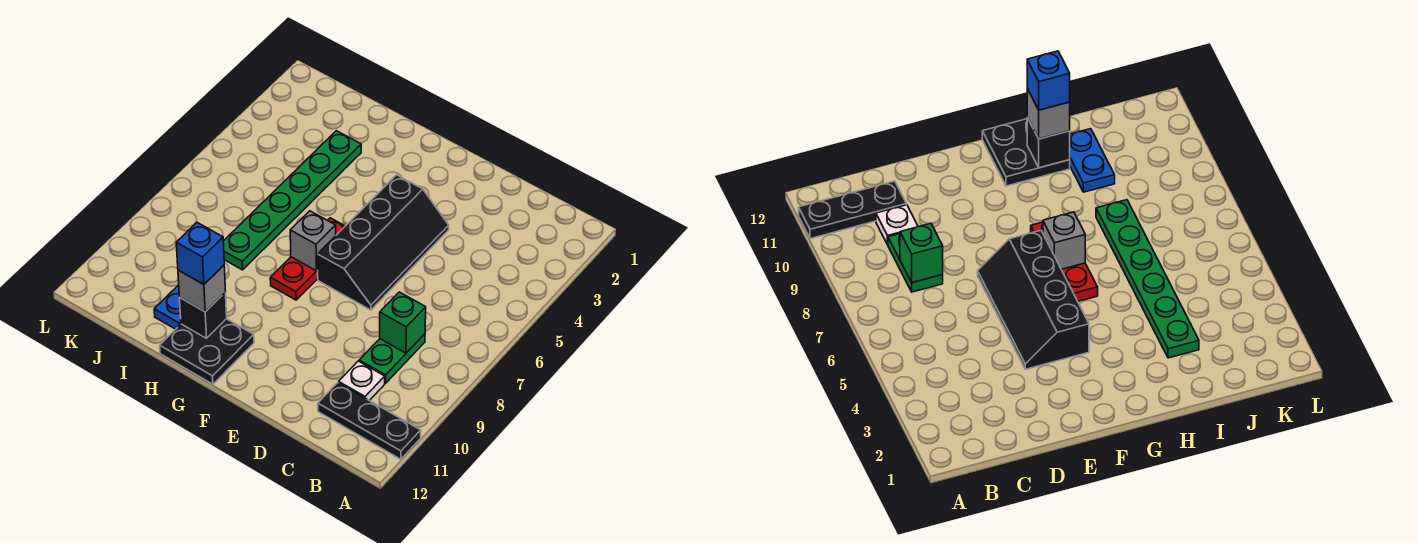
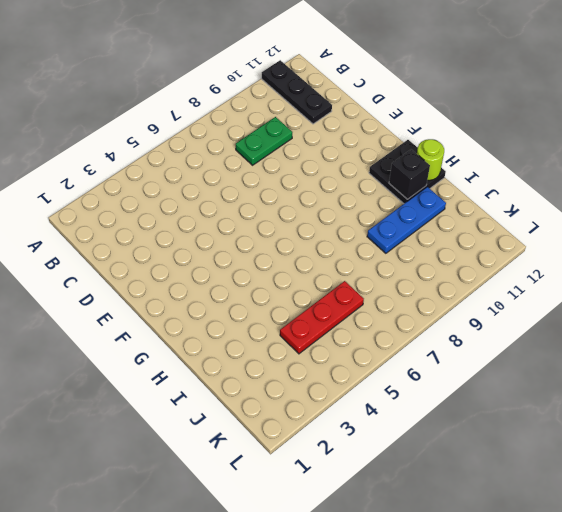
lime round brick H12 level 2 -> none
blue plate I9:I11 level 1 -> blue plate I10:I11 level 1
red plate J4:J6 level 1 -> red plate G6:G8 level 1
none -> white plate C10 level 1
none -> black slope E4:F7 level 1 top F
none -> green plate I3:I8 level 1

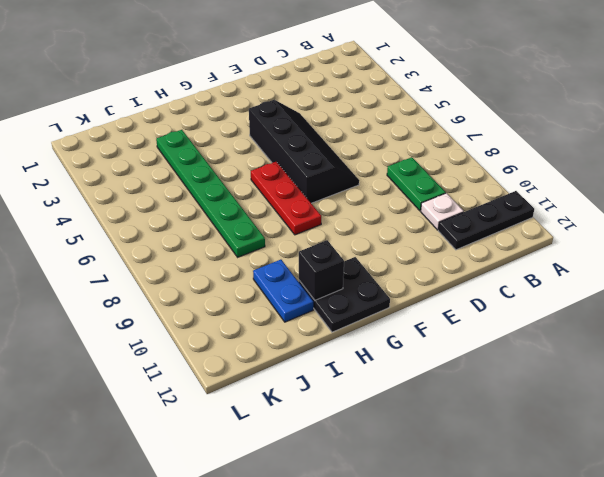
none -> green brick C8 level 2
none -> grey brick G7 level 2
none -> grey brick H11 level 3

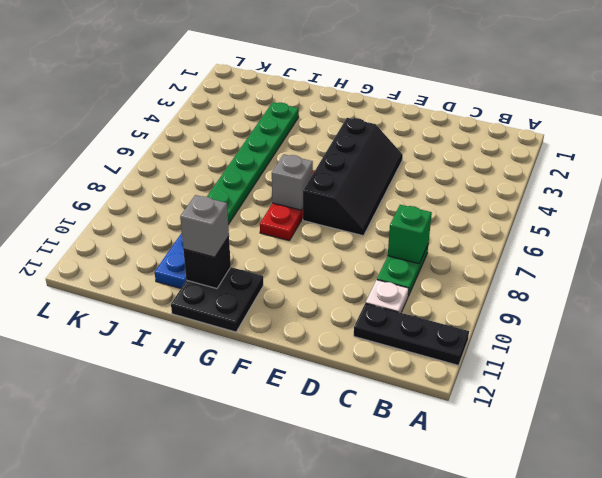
none -> blue brick H11 level 4

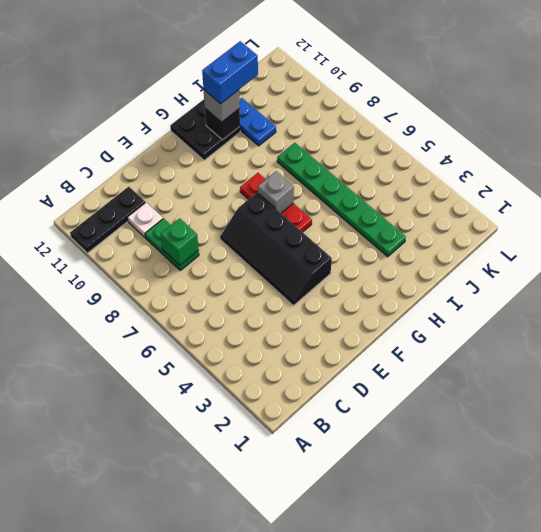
blue brick H11:I11 level 4 -> blue brick H11 level 4

